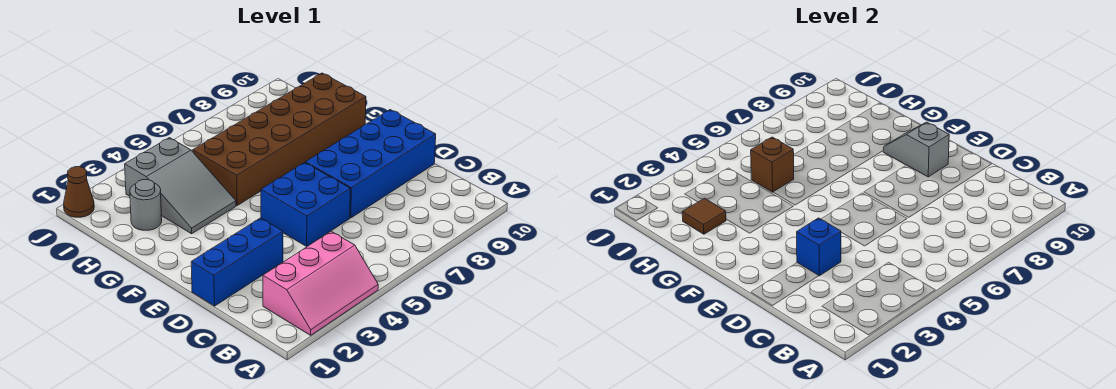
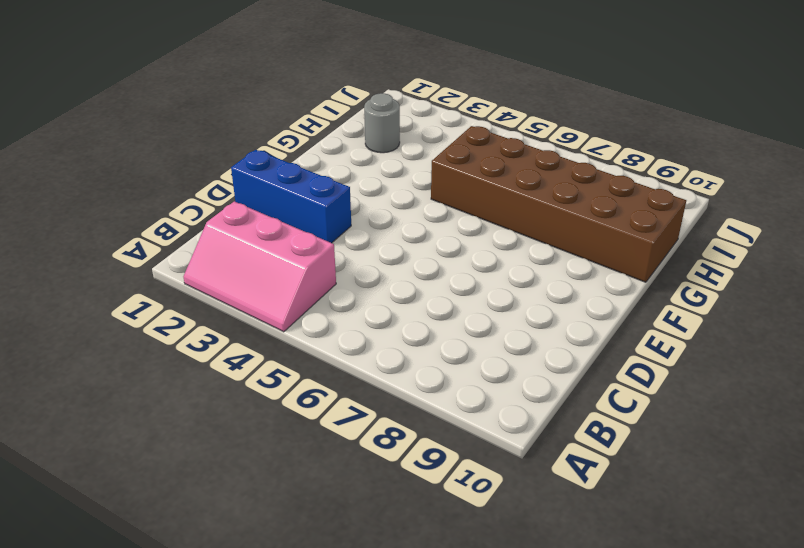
none -> blue brick D5:E6 level 1
none -> blue brick D7:E10 level 1
none -> grey slope G3:I4 level 1 top I

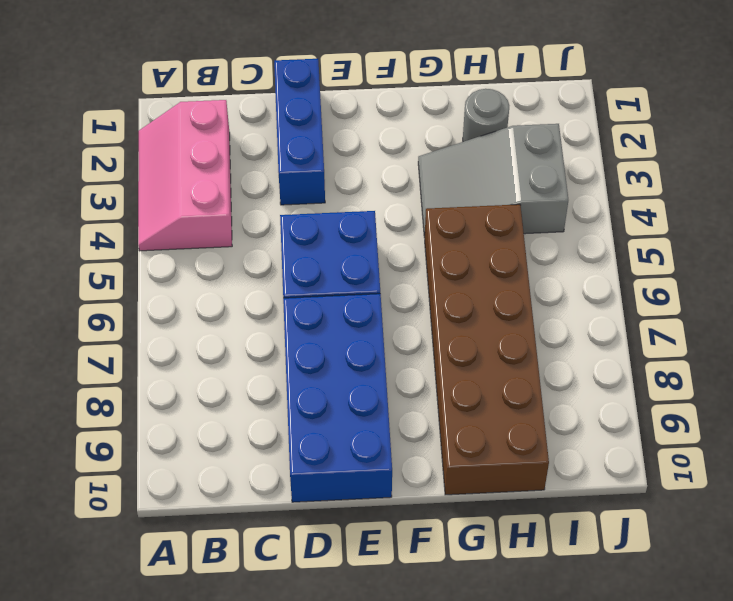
none -> brown cone J1 level 1
none -> blue brick D3 level 2
none -> grey slope E9:F9 level 2 top E

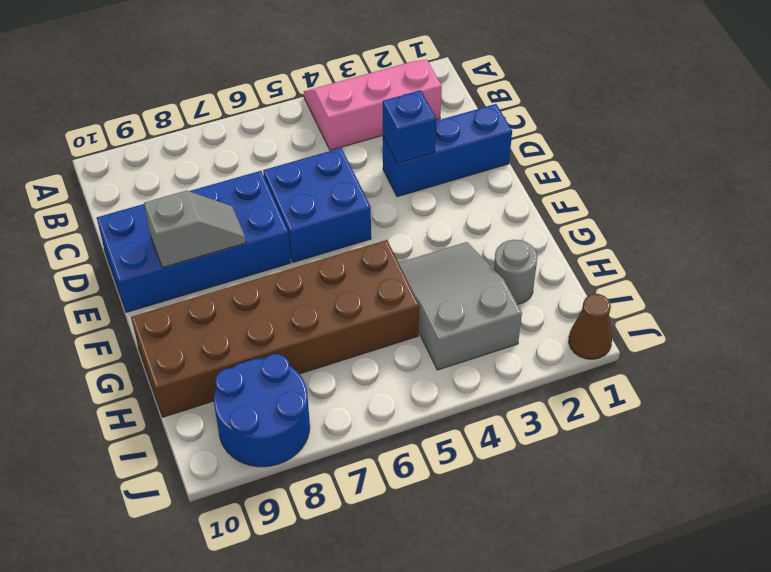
grey slope E8:E9 level 2 top 9 -> grey slope E9:F9 level 2 top E
blue round brick I8:J9 level 1 -> none
none -> brown tile H2 level 2
none -> brown brick H5 level 2

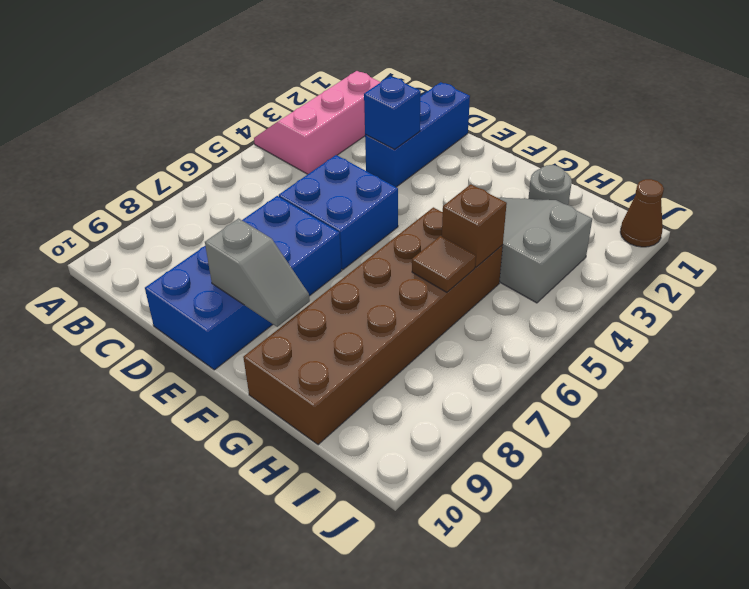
brown tile H6 level 2 -> brown tile H2 level 2

